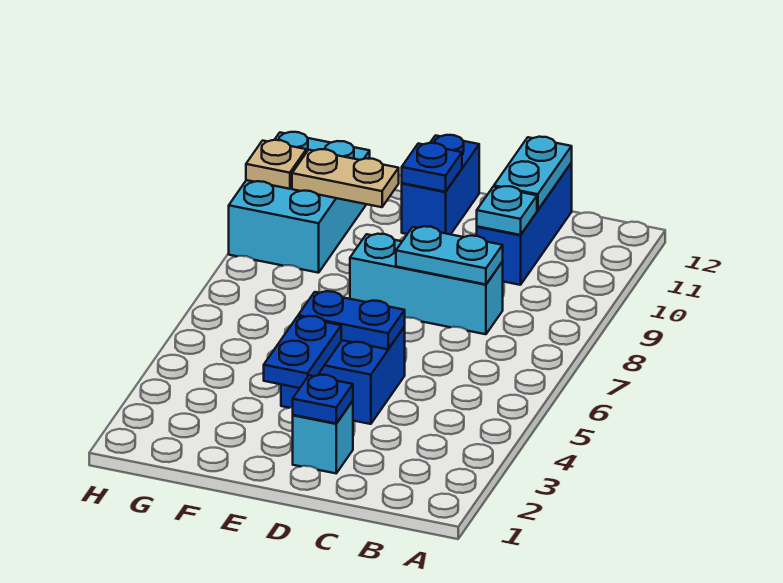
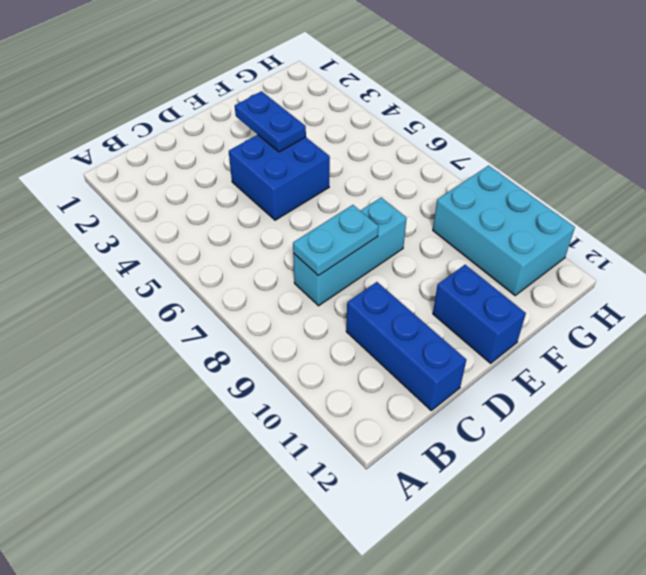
none -> cyan brick D2 level 1
none -> cyan plate C10 level 2
none -> cyan plate C11:C12 level 2

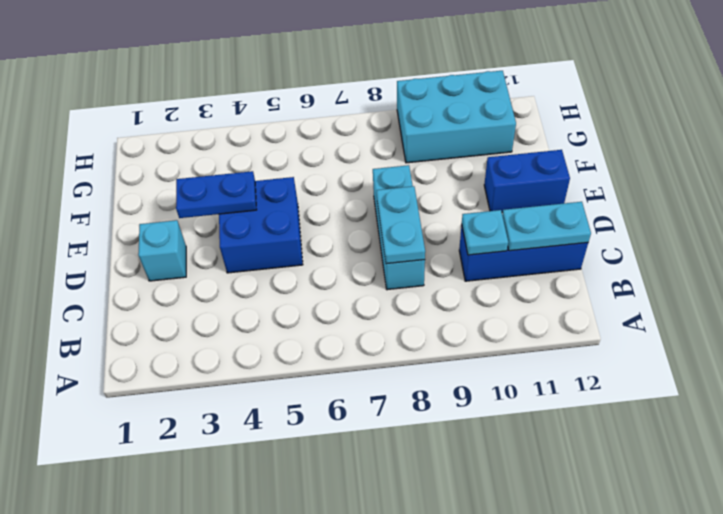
none -> blue plate D2 level 2
none -> blue plate D5:E5 level 2
none -> blue plate E11 level 2

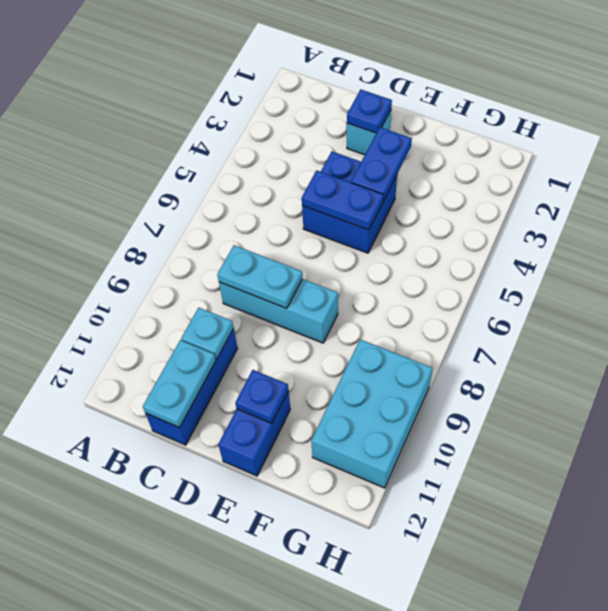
none -> tan plate F10:G10 level 2
none -> tan plate H10 level 2

